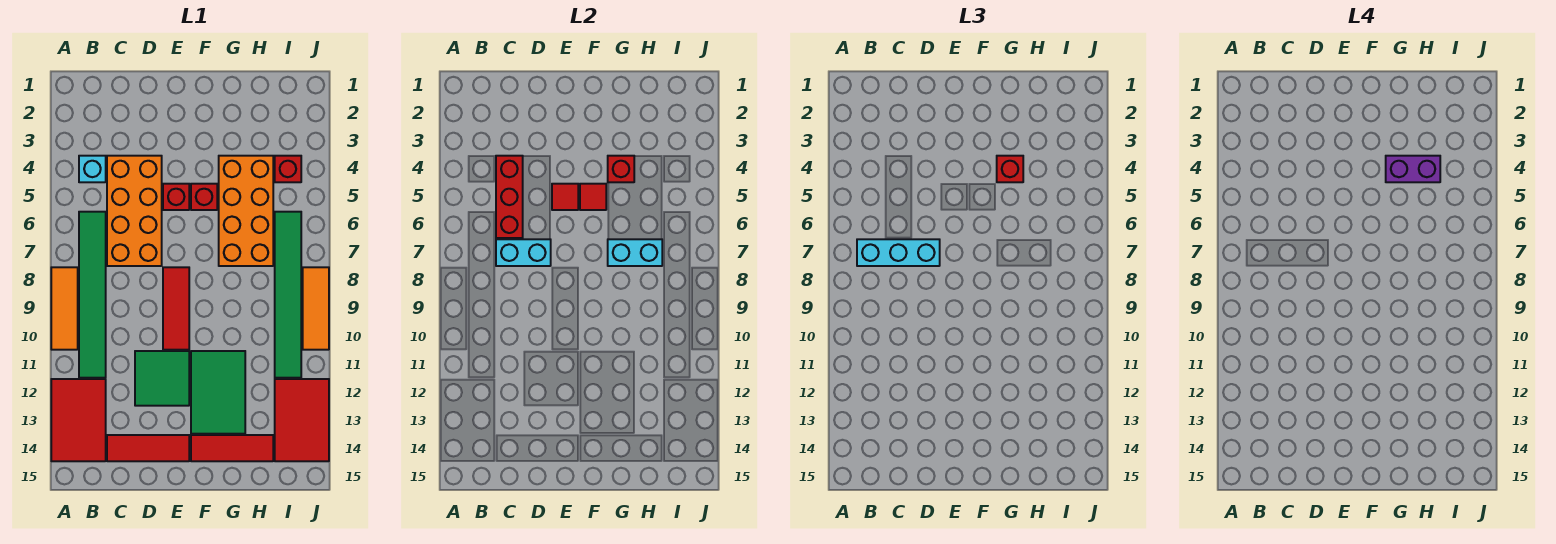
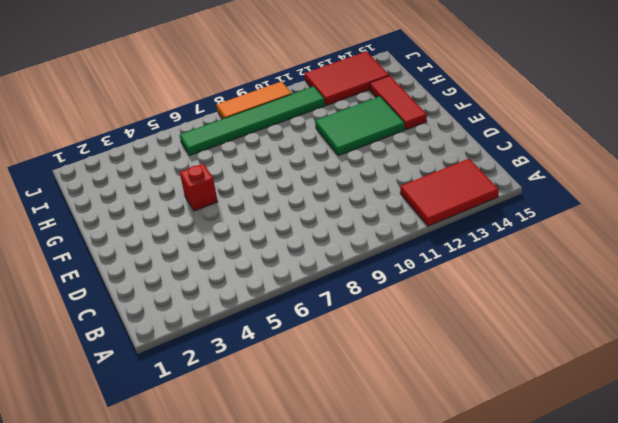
none -> orange tile A8:A10 level 1
none -> cyan brick B4 level 1
none -> green tile B6:B11 level 1

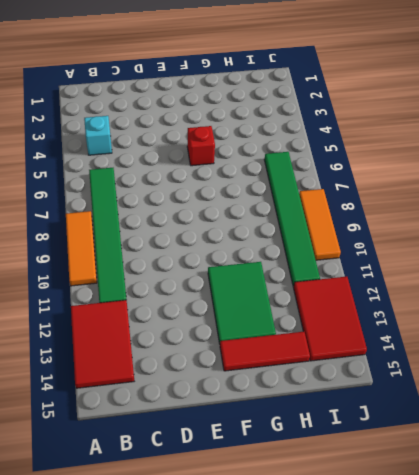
none -> orange brick C4:D7 level 1
none -> red tile C14:E14 level 1
none -> green tile D11:E12 level 1

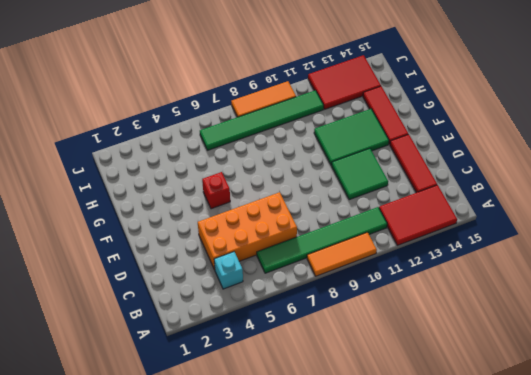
none -> red brick E5 level 1
none -> red tile E8:E10 level 1
none -> orange brick G4:H7 level 1

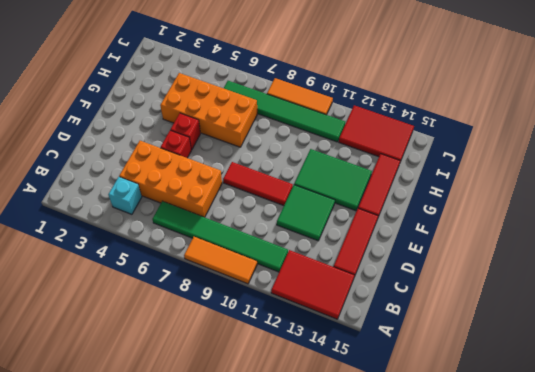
none -> red brick I4 level 1
none -> red brick C4:C6 level 2
none -> cyan brick C7:D7 level 2

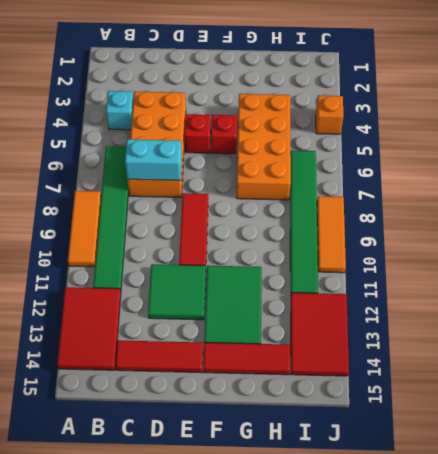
orange brick J4 level 1 -> none
none -> red brick I4 level 1
none -> red brick C4:C6 level 2
none -> red tile E5 level 2

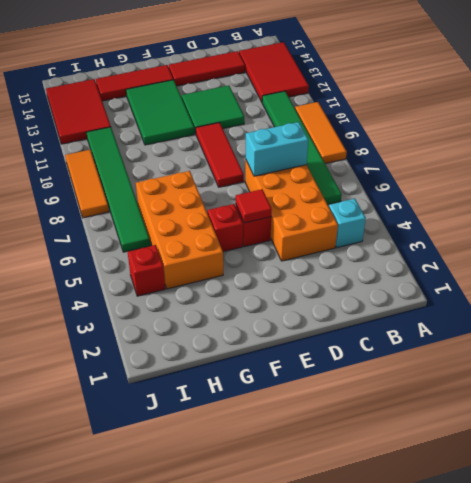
none -> red brick C4:C6 level 2
none -> red tile F5 level 2
none -> red brick G4 level 2

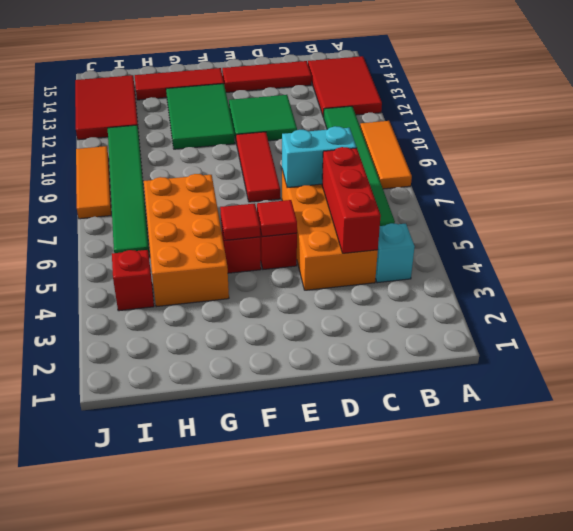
none -> red brick G4 level 2
none -> cyan brick G7:H7 level 2
none -> cyan brick B7:D7 level 3

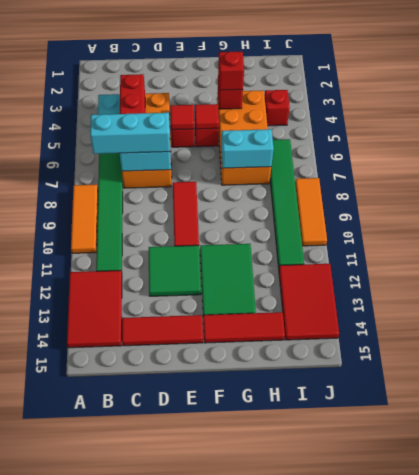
none -> purple brick G4:H4 level 4

